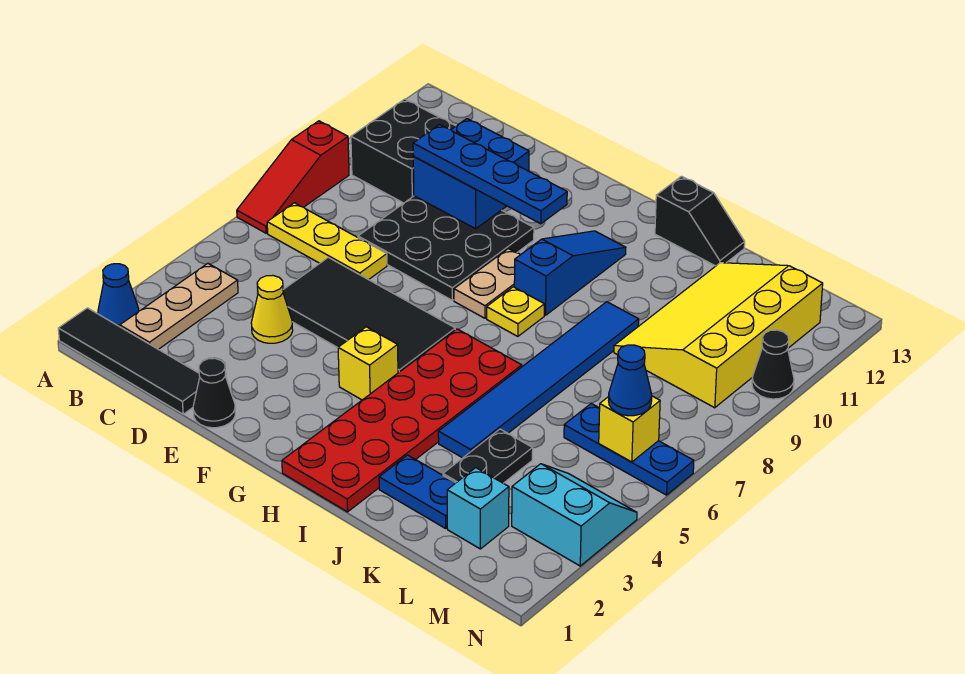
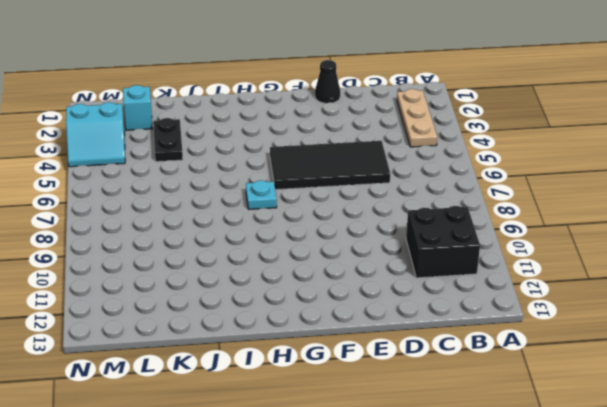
cyan plate H7 level 1 -> none
none -> black tile A1:D1 level 1
none -> blue cone A2 level 1
none -> red slope A7:A9 level 1 top 9

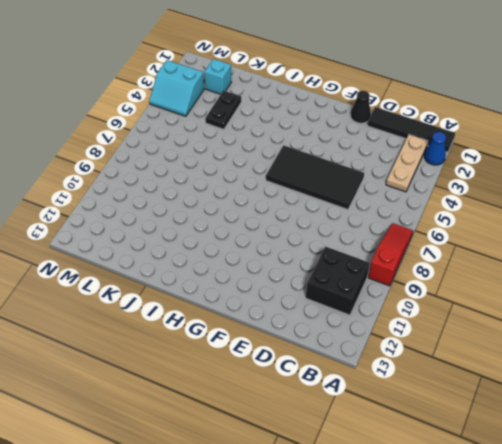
none -> yellow plate B7:D7 level 1
none -> yellow cone D4 level 1
none -> black plate D8:F10 level 1

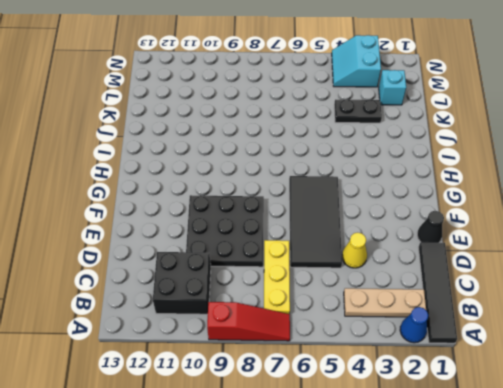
none -> yellow brick G4 level 1
none -> tan plate G8:G9 level 1
none -> red plate H1:I6 level 1

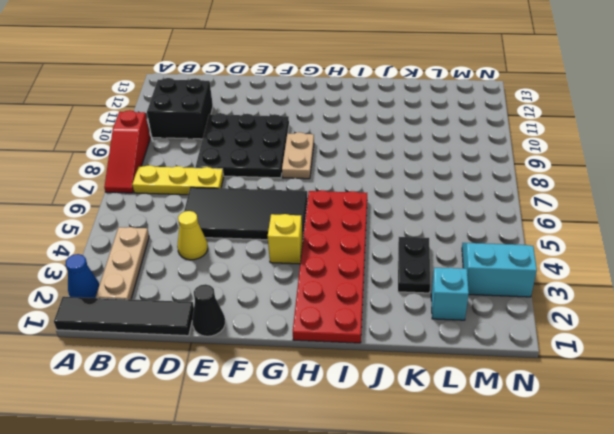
none -> yellow plate H8 level 1
none -> blue slope H9:H11 level 1 top 9
none -> black slope I13:J13 level 1 top I

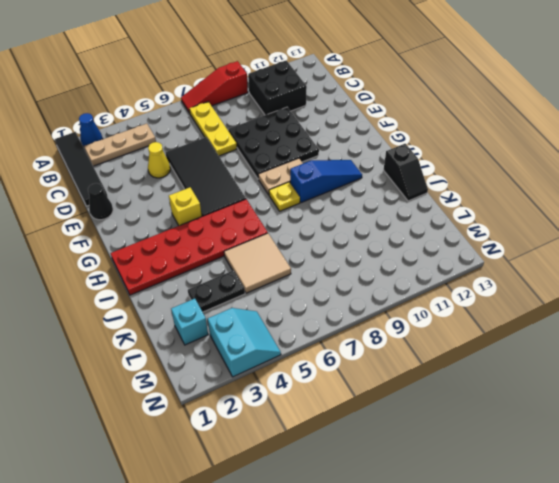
tan tile J5:K6 level 1 -> blue tile J4:J9 level 1
none -> blue plate J2:K2 level 1
none -> yellow slope K9:M12 level 1 top M
none -> blue plate L6:N6 level 1

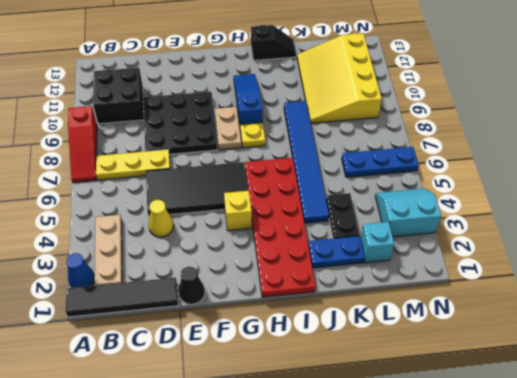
none -> black cone N10 level 1
none -> blue brick D10:E11 level 2
none -> yellow brick M6 level 2

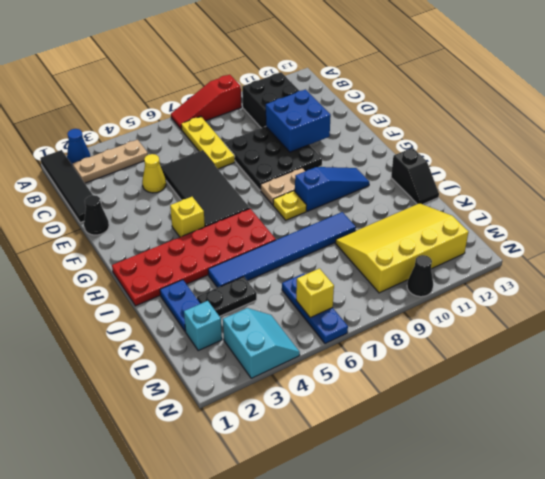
none -> blue plate D10:G10 level 3
none -> blue cone M6 level 3

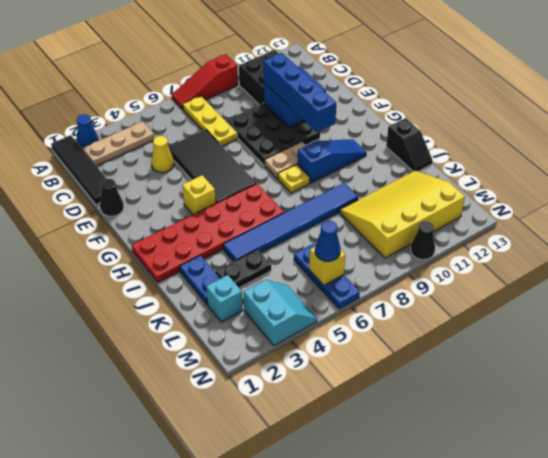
blue brick D10:G10 level 3 -> blue plate D10:G10 level 3

